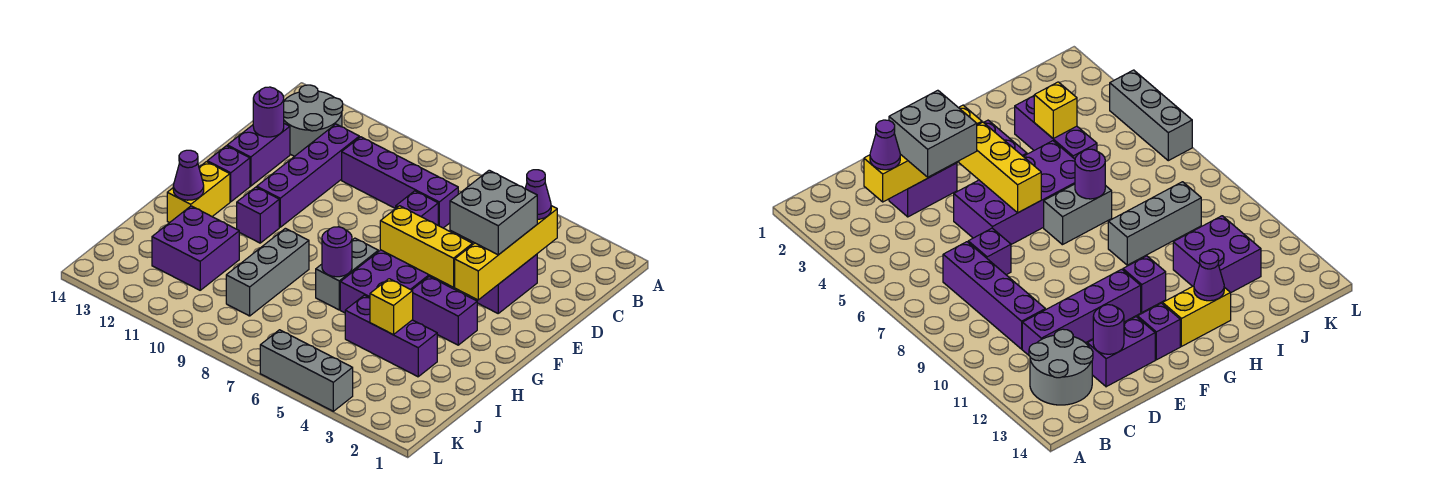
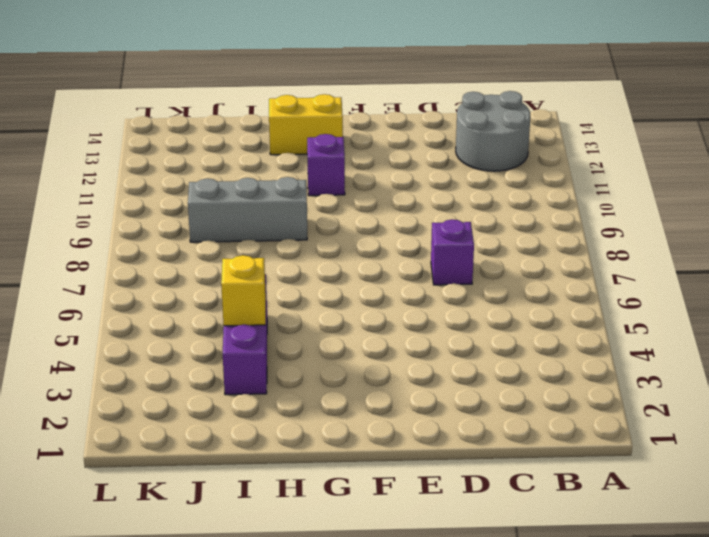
none -> purple brick C7:C10 level 1
none -> purple brick C11:F11 level 1
none -> purple brick D3:E3 level 1

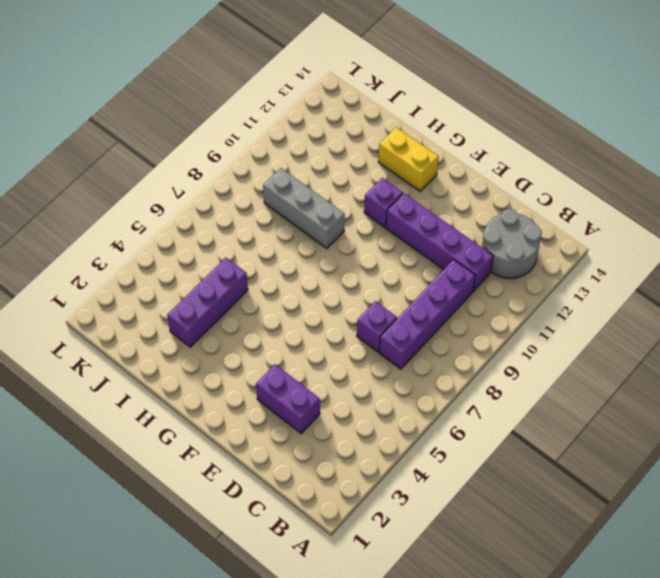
none -> purple brick D13:E13 level 1
none -> purple brick E5:H6 level 1
none -> purple brick F13 level 1

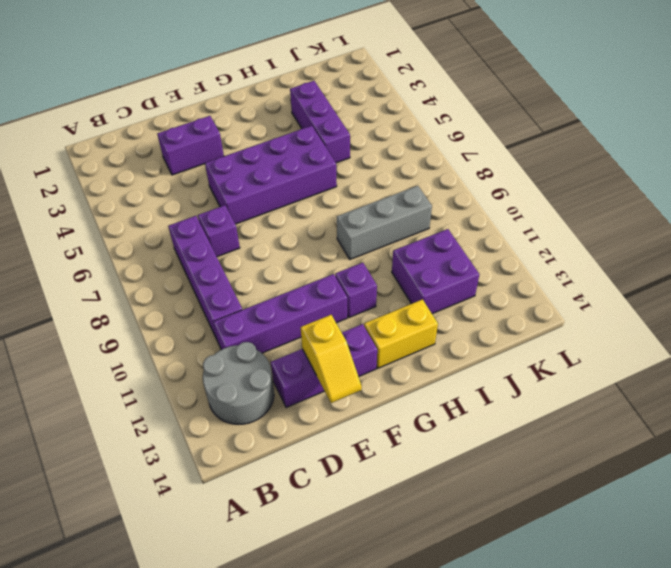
yellow slope E13:E14 level 2 top 13 -> none
none -> purple brick G3:G4 level 1
none -> grey brick G7:H7 level 1
none -> grey brick L4:L6 level 1

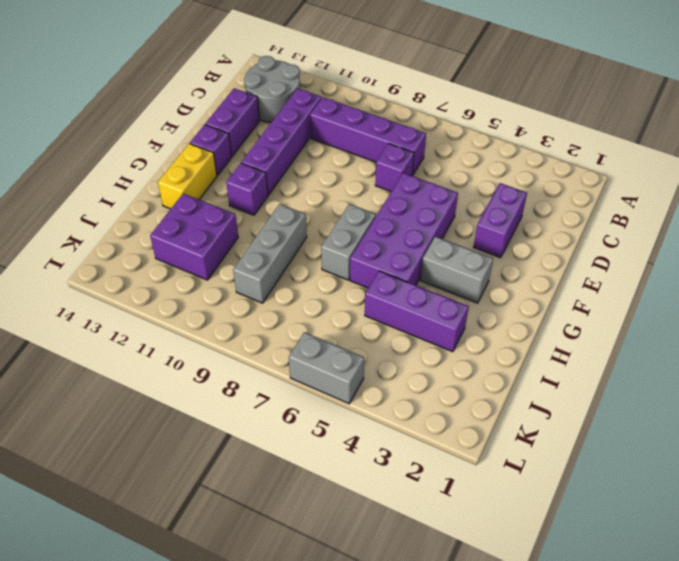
grey brick G3:G4 level 1 -> purple brick G3:G4 level 1
grey brick L5:L6 level 1 -> grey brick L4:L6 level 1
none -> yellow brick C3:F3 level 2
none -> purple round brick D13 level 2
none -> yellow brick F4:F6 level 2

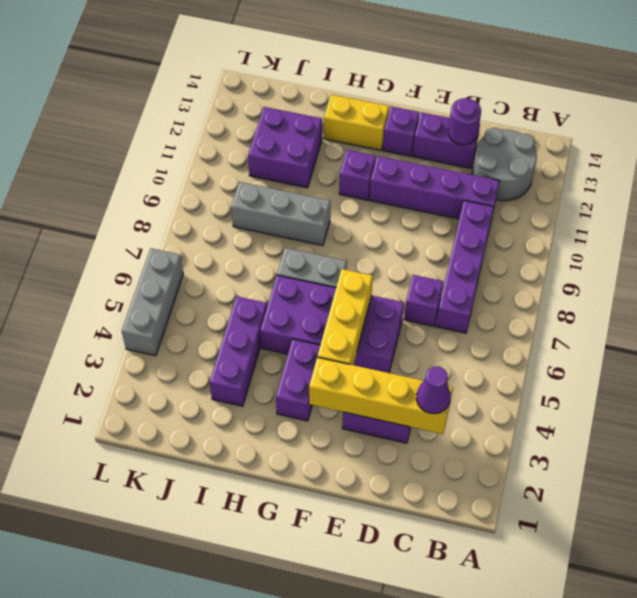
none -> purple round brick H7 level 2
none -> purple cone H13 level 2
none -> yellow brick I4 level 2

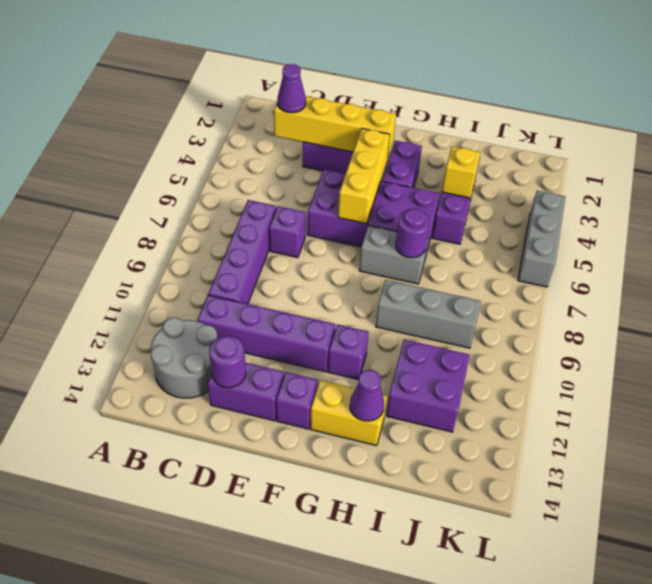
none -> grey brick D3:E4 level 3

